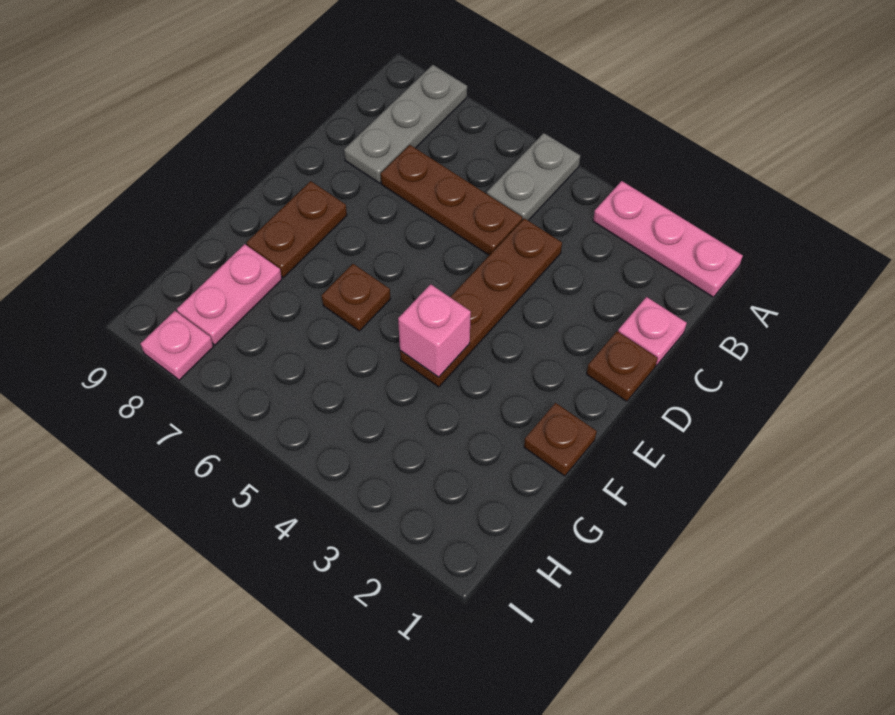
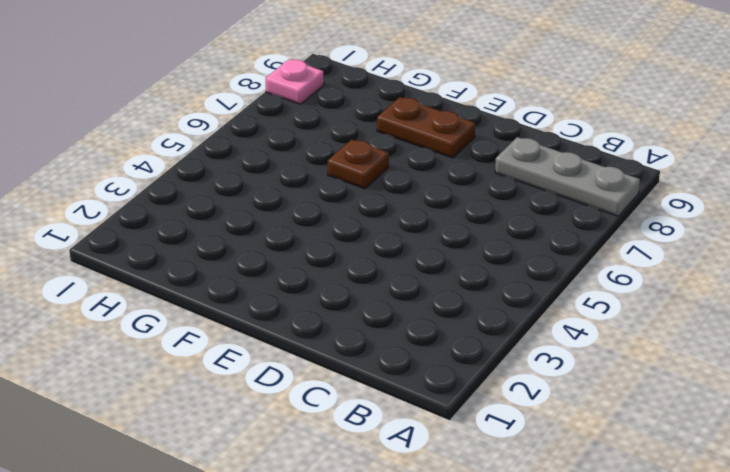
none -> pink plate A1:A3 level 1
none -> grey plate A5:B5 level 1
none -> pink plate C1 level 1

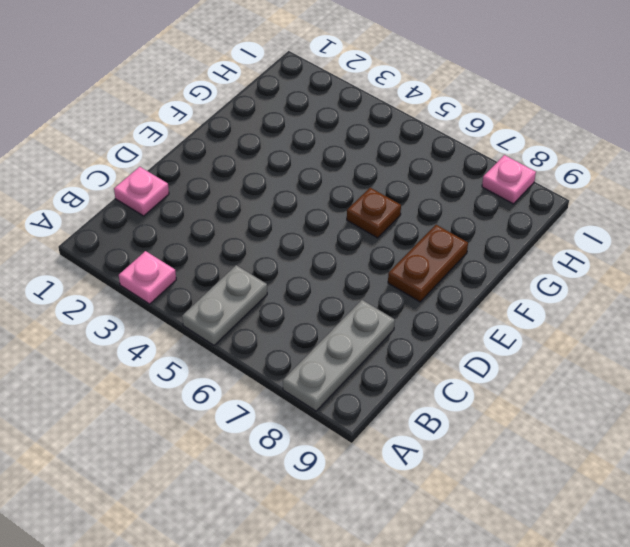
pink plate A3 level 1 -> pink plate A1:A3 level 1
none -> brown plate C4:F4 level 1
none -> brown plate C5:C7 level 1
none -> brown plate D1 level 1

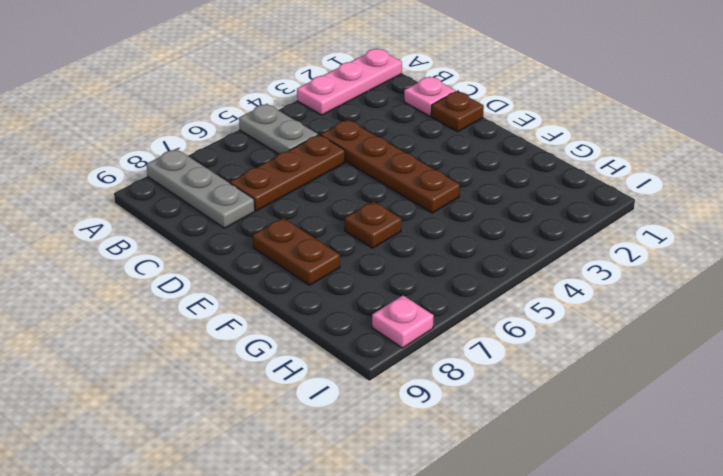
none -> brown plate F1 level 1
none -> pink plate G8:H8 level 1
none -> pink brick F4 level 2

